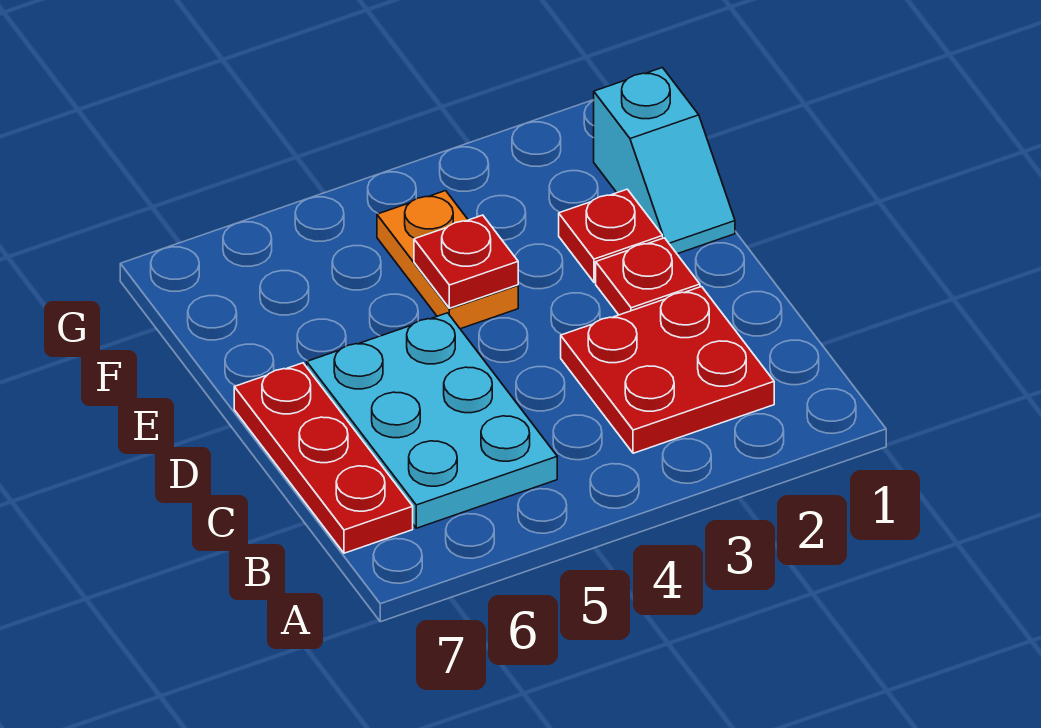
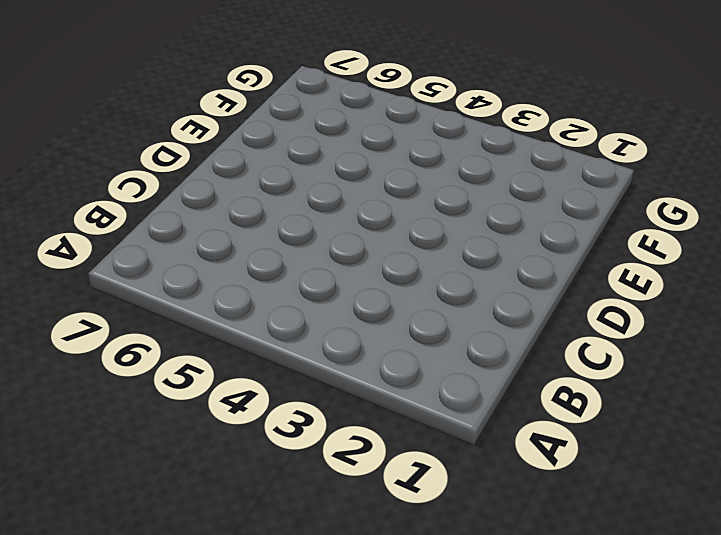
none -> red plate B2:C3 level 1
none -> cyan plate B5:D6 level 1

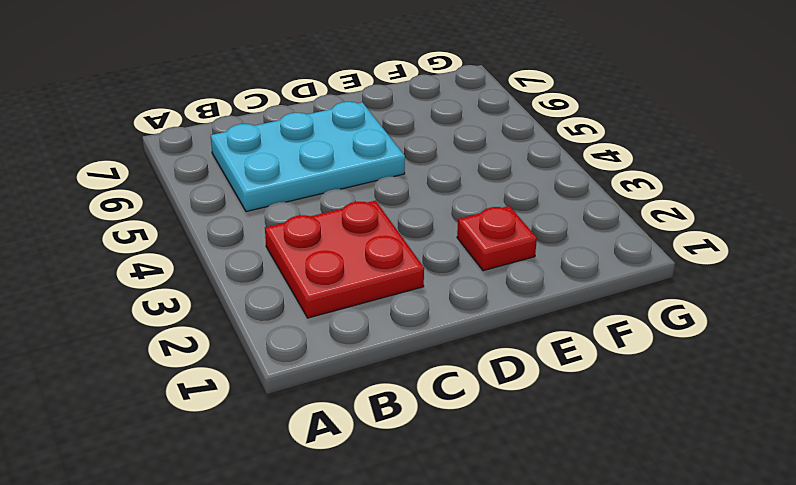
none -> red plate B7:D7 level 1
none -> red plate D2 level 1

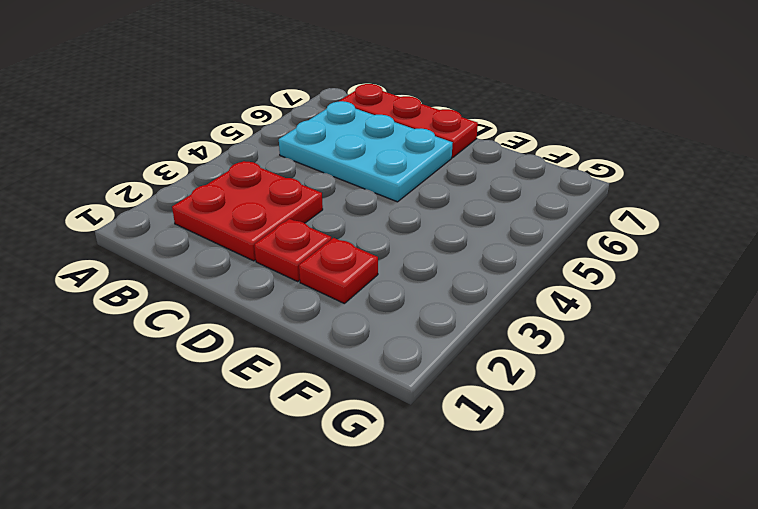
none -> cyan slope E1:F1 level 1 top F
none -> orange plate E4:F4 level 1

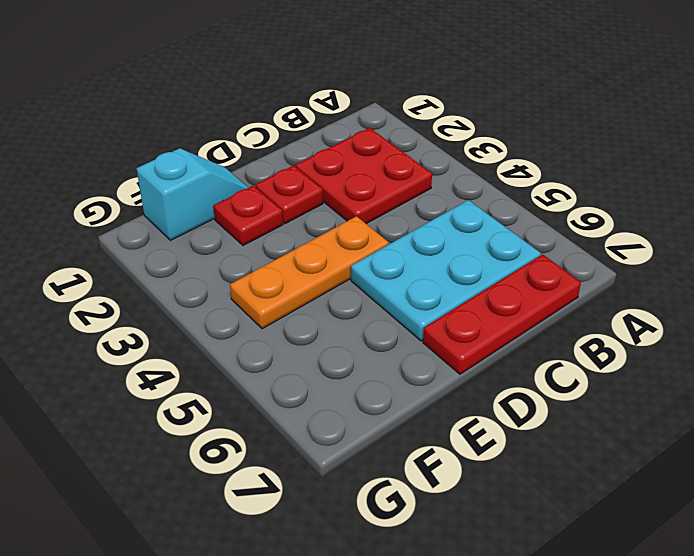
orange plate D4:F4 level 1 -> orange plate E4:F4 level 1
none -> red plate E4 level 2

